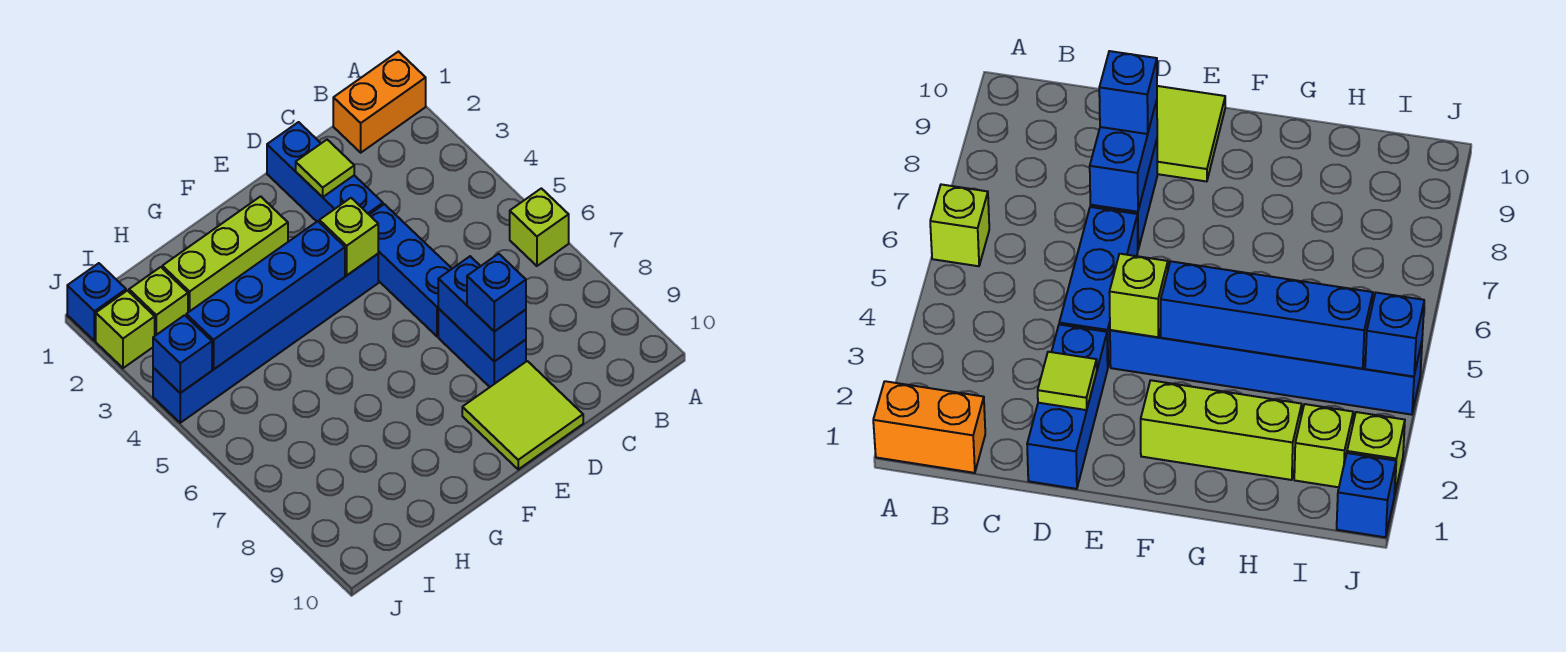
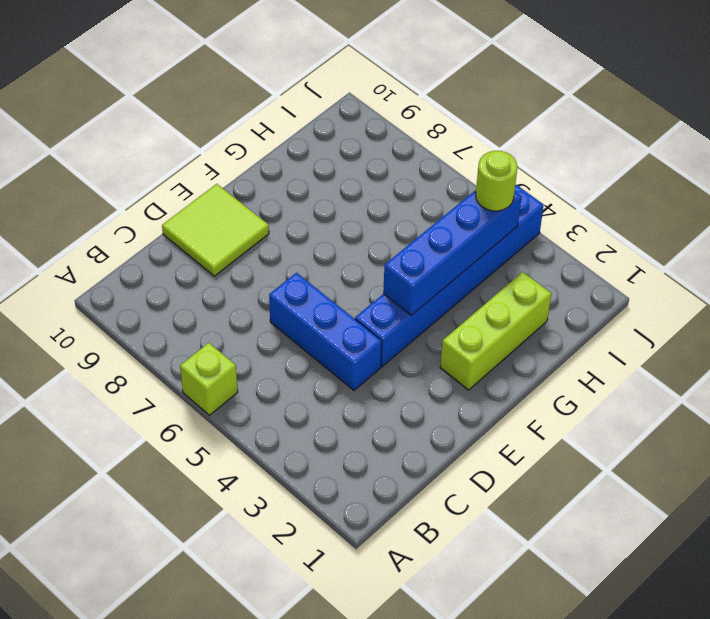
lime round brick I4 level 3 -> none
none -> orange brick A1:B1 level 1
none -> blue brick D1:D3 level 1
none -> blue brick D7:D8 level 1

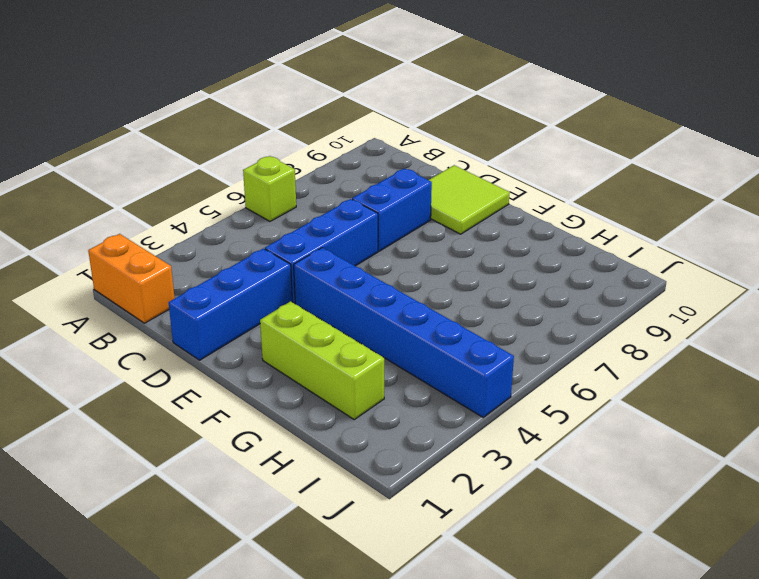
none -> lime brick I2 level 1
none -> blue brick J1 level 1
none -> lime brick J2 level 1

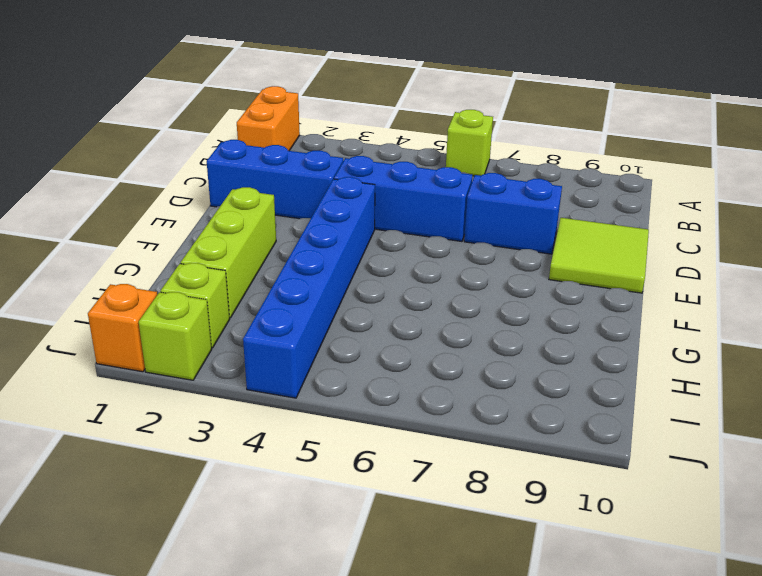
orange brick J1 level 1 -> blue brick J1 level 1
none -> lime tile D2 level 2
none -> blue brick D7:D8 level 2
none -> lime brick E4 level 2

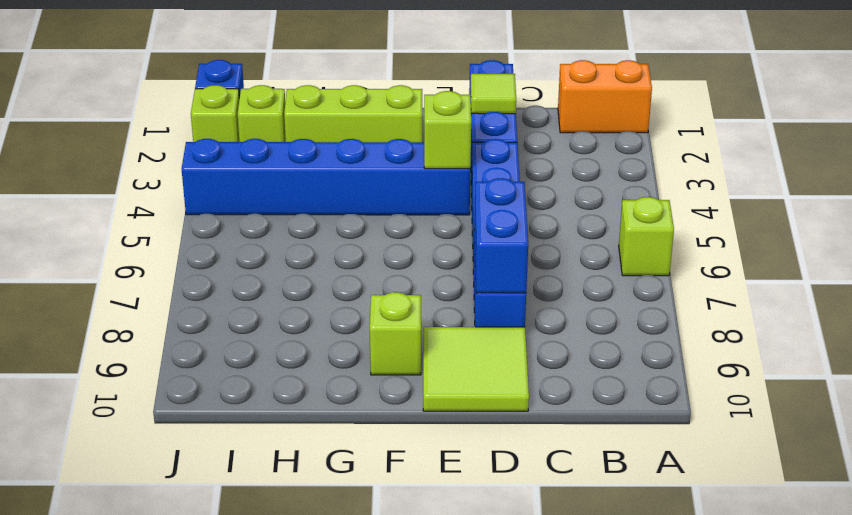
lime brick F9 level 1 -> none
none -> blue brick F4:I4 level 2
none -> blue brick J4 level 2
none -> blue brick D8 level 3

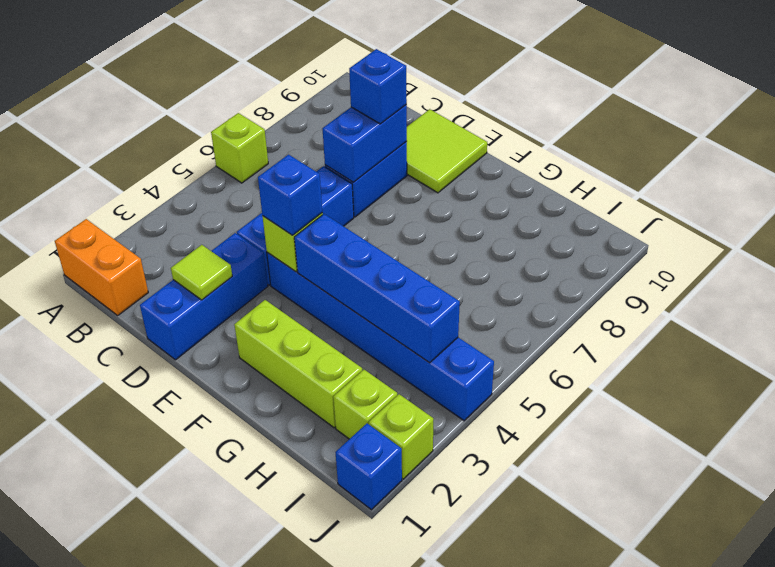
blue brick E4 level 3 -> blue brick J4 level 2

